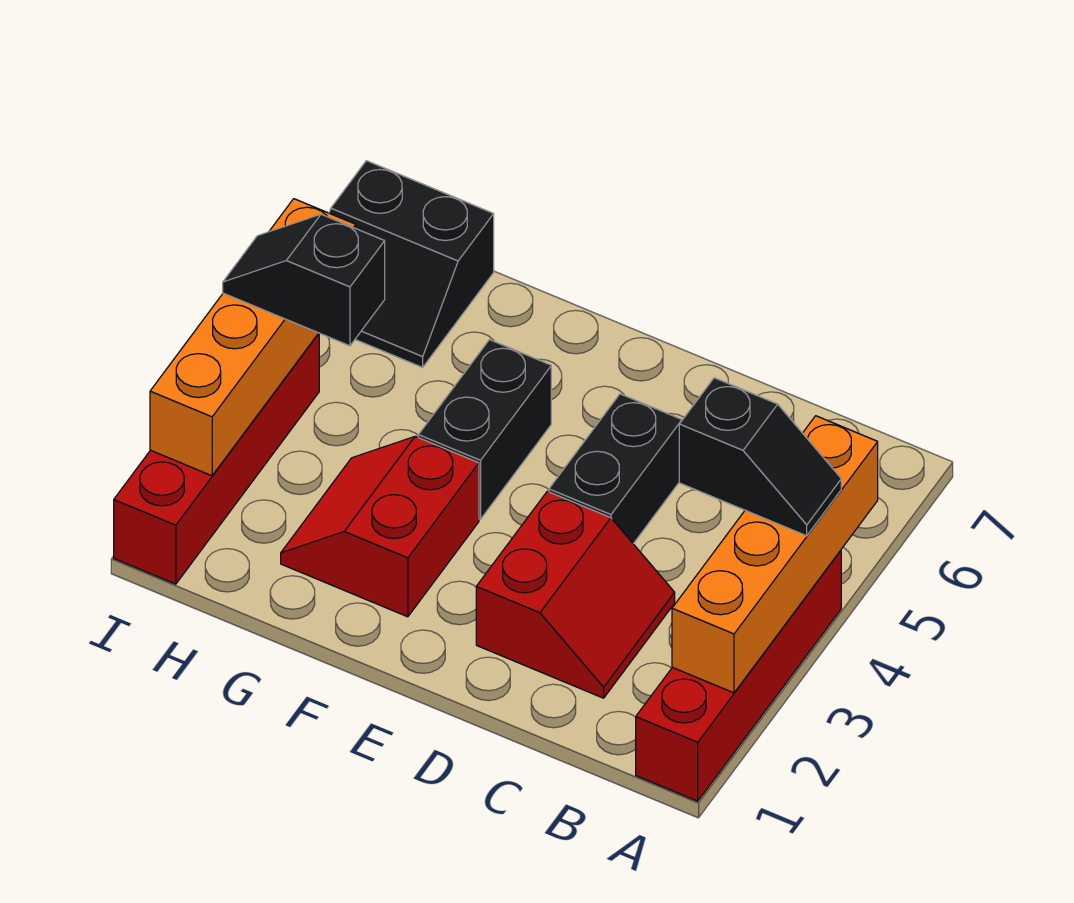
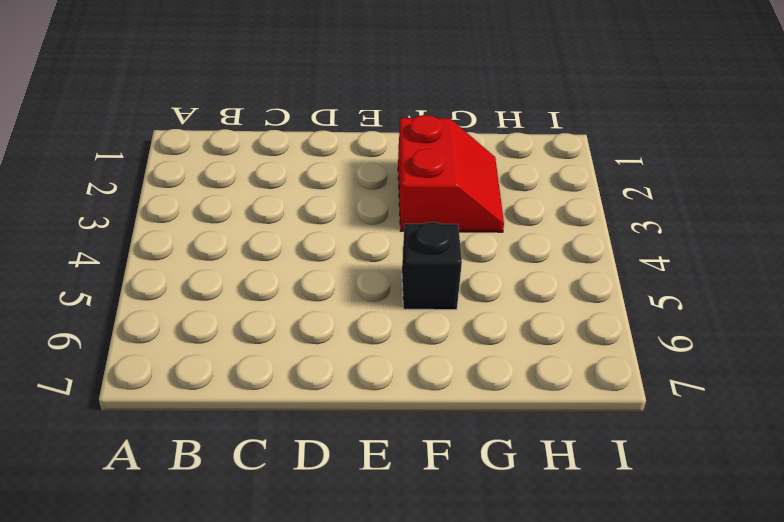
black brick F5 level 1 -> black brick F4:F5 level 1
none -> red brick A1:A4 level 1
none -> red slope C2:D3 level 1 top D

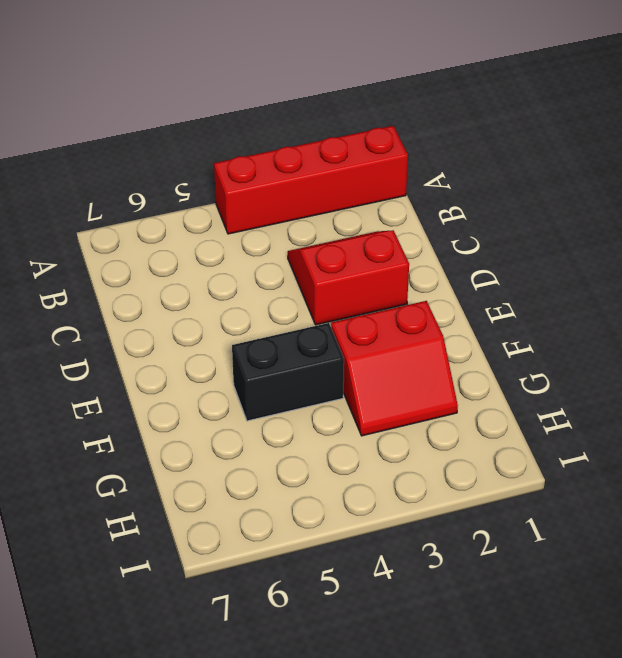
none -> black brick D4:D5 level 1
none -> black slope H6:I7 level 1 top 7

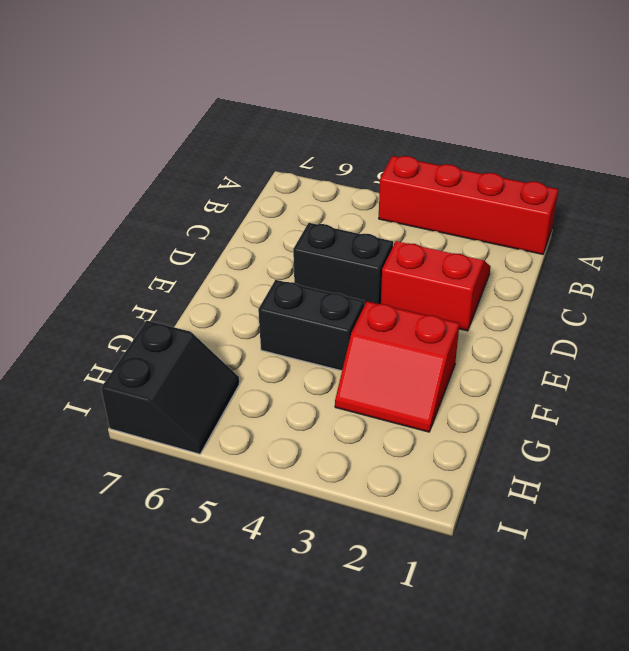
none -> red brick I1:I4 level 1
none -> orange brick A2:A5 level 2

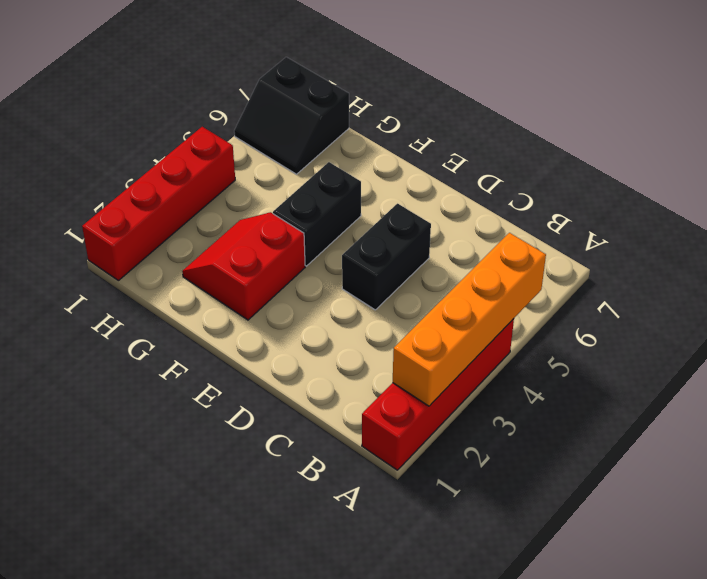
none -> red slope C2:D3 level 1 top D
none -> orange brick I2:I5 level 2

